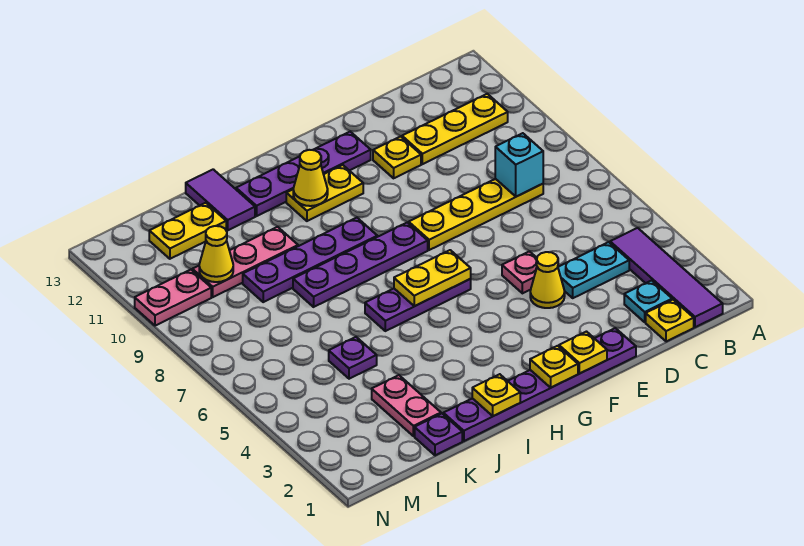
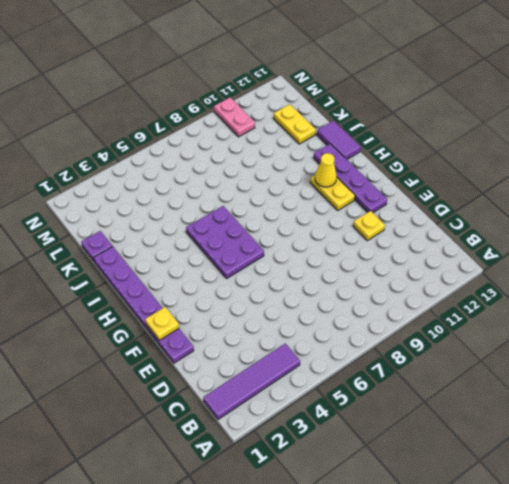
purple plate G5:I6 level 1 -> purple plate G6:I6 level 1
purple tile I13:J13 level 1 -> purple tile J12:J13 level 1
none -> yellow plate B11:D11 level 1
none -> yellow plate C1 level 1
none -> cyan plate C2 level 1

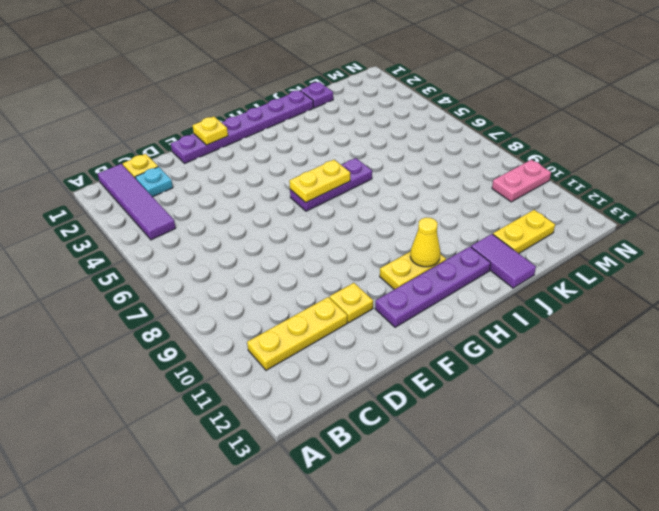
none -> cyan plate C4:D4 level 1
none -> yellow plate C8:F8 level 1
none -> yellow cone E4 level 1

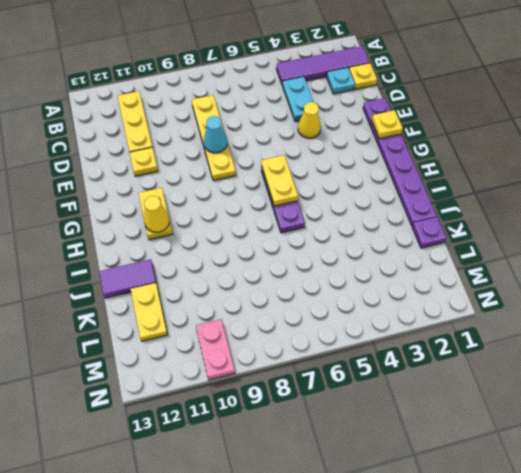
cyan cone E8 level 2 -> none
none -> pink plate E5 level 1
none -> purple plate F12:I12 level 1
none -> purple plate G8:J8 level 1

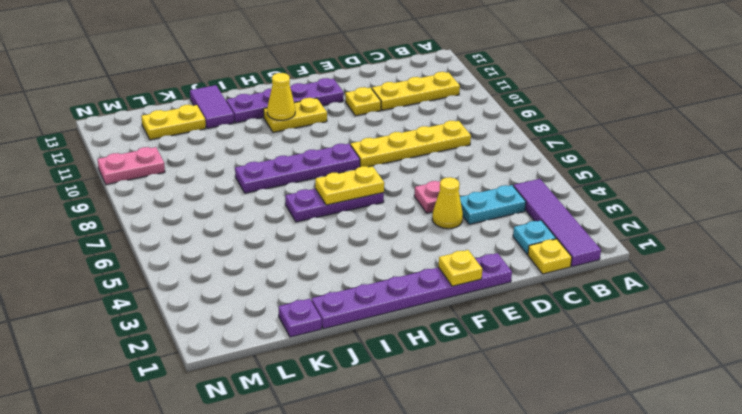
none -> purple plate H9:K9 level 1
none -> pink plate J10:L10 level 1
none -> pink plate K2:K3 level 1

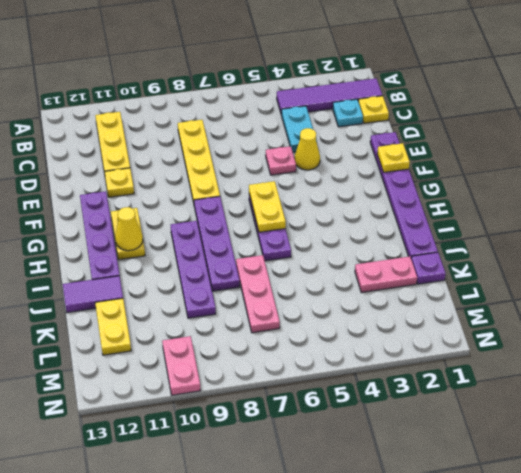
pink plate J7:L7 level 1 -> pink plate J10:L10 level 1
none -> purple plate K5 level 1
none -> cyan brick C8 level 2
none -> yellow plate G1 level 2

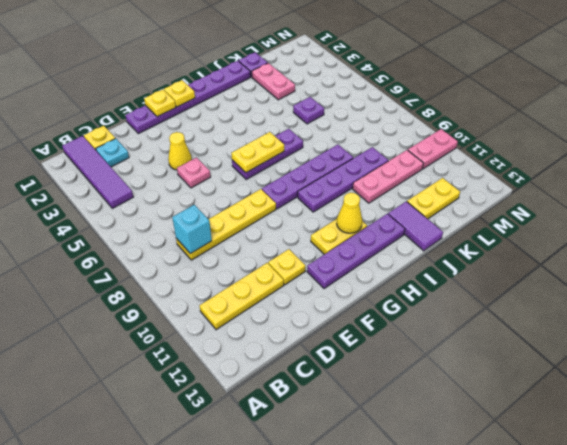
none -> cyan plate C4:D4 level 1
none -> yellow plate I1 level 2
none -> yellow cone L10 level 2

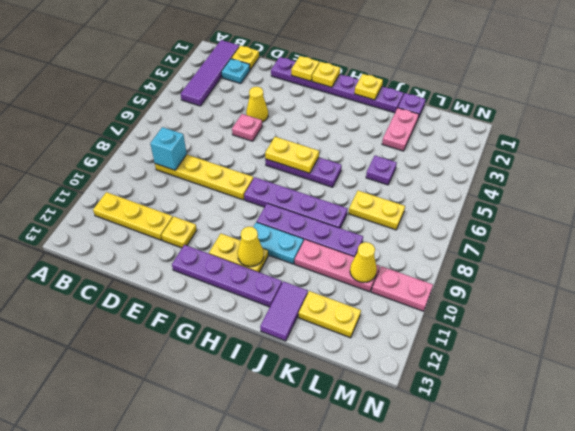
cyan plate H10:I10 level 1 -> cyan plate C4:D4 level 1
yellow plate K7:L7 level 1 -> none

